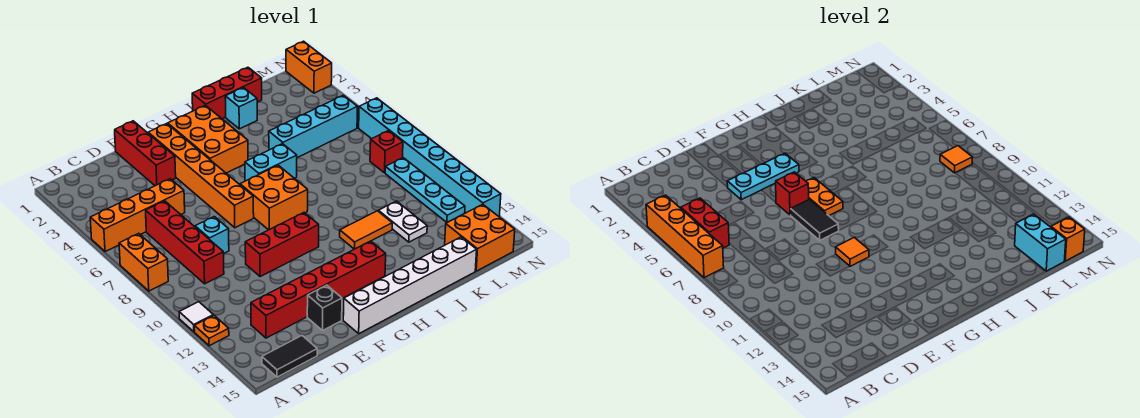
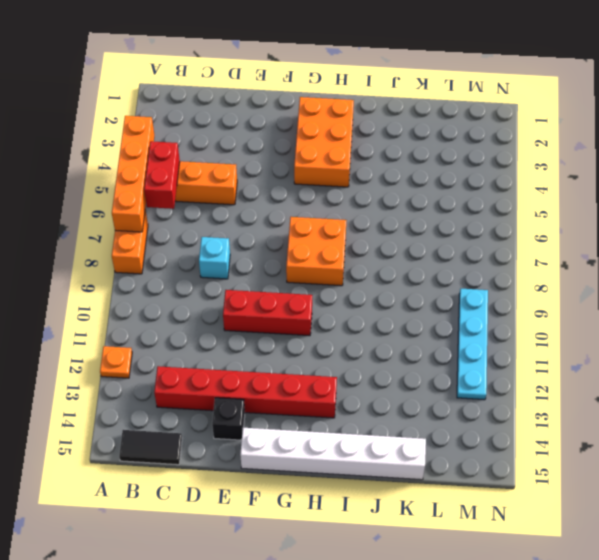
none -> white tile A11 level 1
none -> red brick C6:C9 level 1
none -> red brick E1:E3 level 1
none -> orange brick F2:F7 level 1

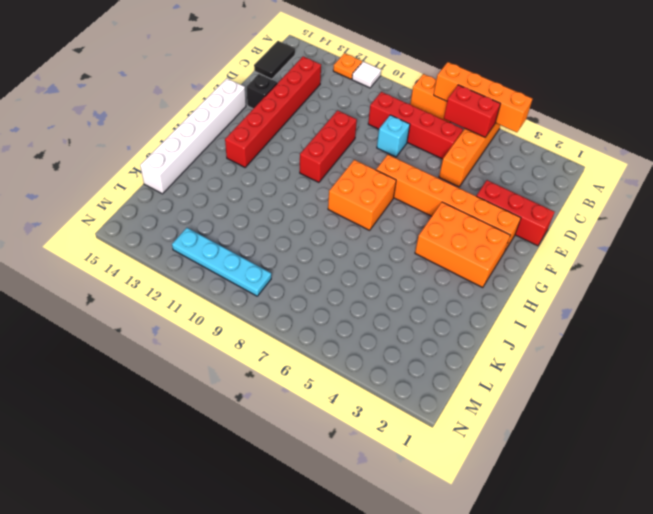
none -> cyan brick H6:I6 level 1
none -> red brick I1:K1 level 1
none -> orange tile I11:J11 level 1
none -> cyan brick J2 level 1

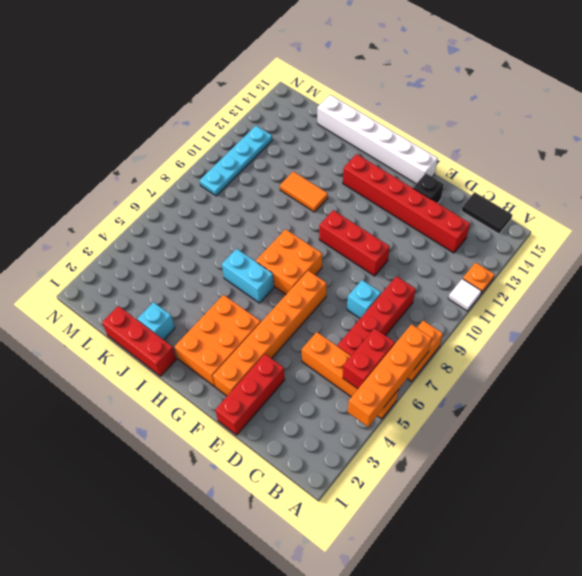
none -> cyan brick J5:M5 level 1
none -> white plate K11:K12 level 1
none -> orange brick L14:M15 level 1
none -> red brick M8 level 1

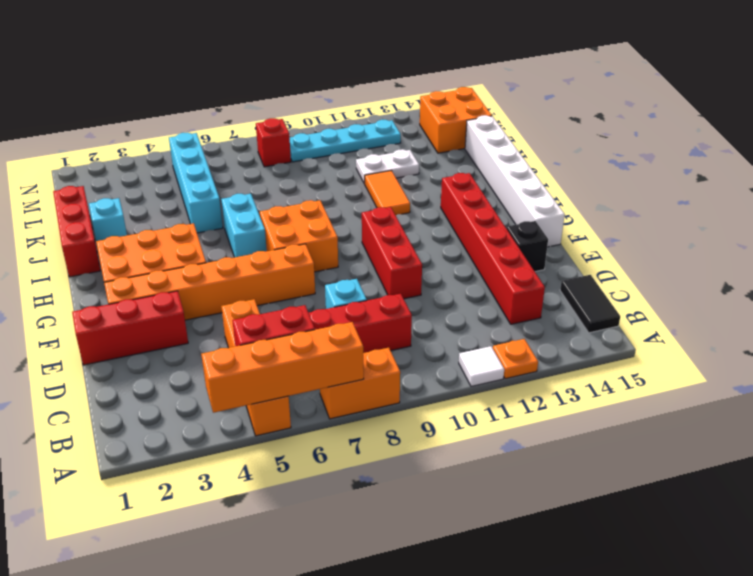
none -> orange brick N1:N2 level 1
none -> cyan brick N6:N13 level 1
none -> cyan plate E4:G4 level 2
none -> red brick F6 level 2

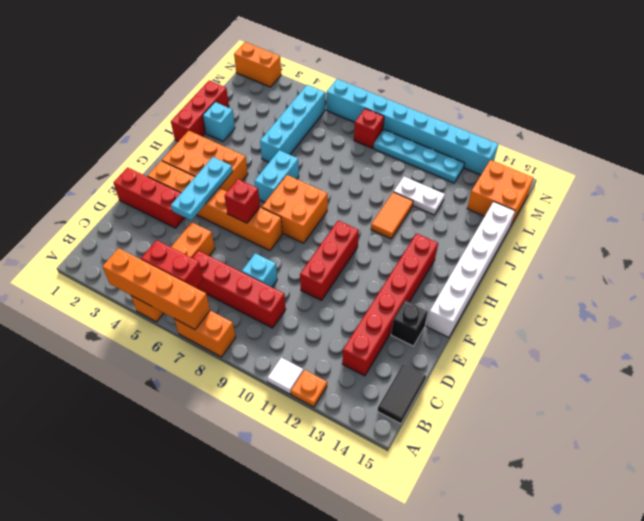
none -> black tile F7:F8 level 2
none -> orange tile F10 level 2
none -> orange plate G6:G7 level 2
none -> cyan brick L14:L15 level 2

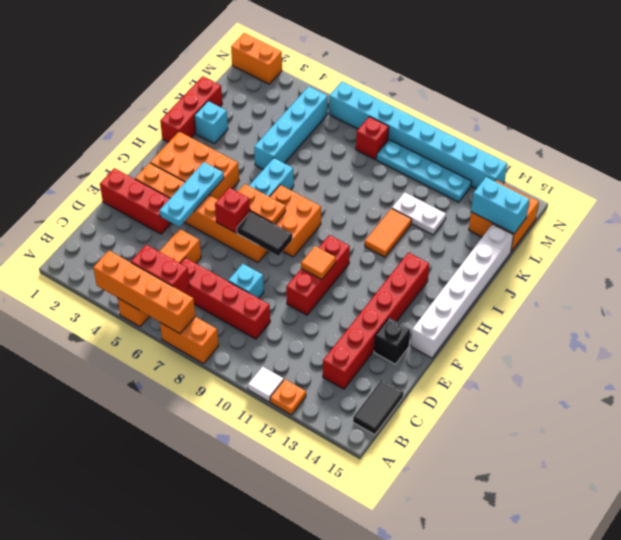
none -> orange tile M8 level 2
none -> orange brick M15 level 2

